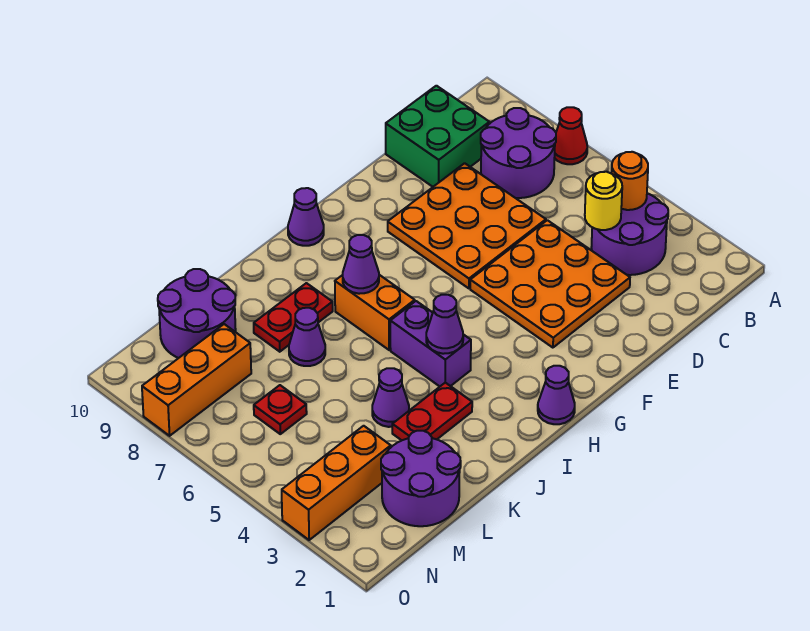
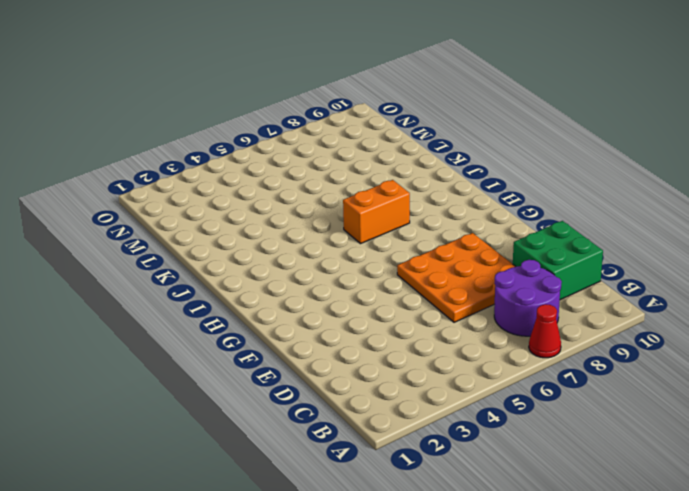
none -> purple round brick B3:C4 level 1
none -> orange plate D3:F5 level 1
none -> purple cone H1 level 1

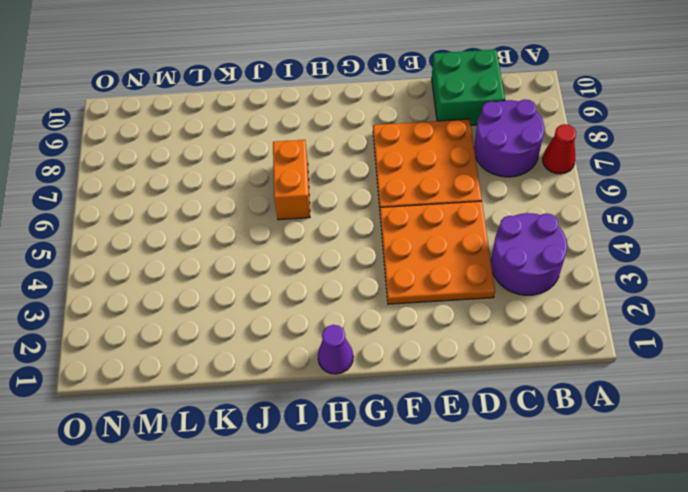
none -> purple cone H10 level 1
none -> purple brick I4:I5 level 1
none -> red plate J3:K3 level 1

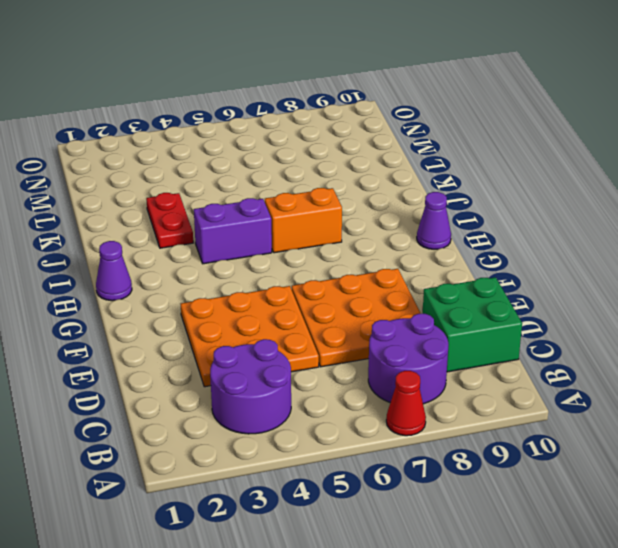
none -> red plate J8:K8 level 1
none -> purple cone K4 level 1
none -> purple cone K7 level 1

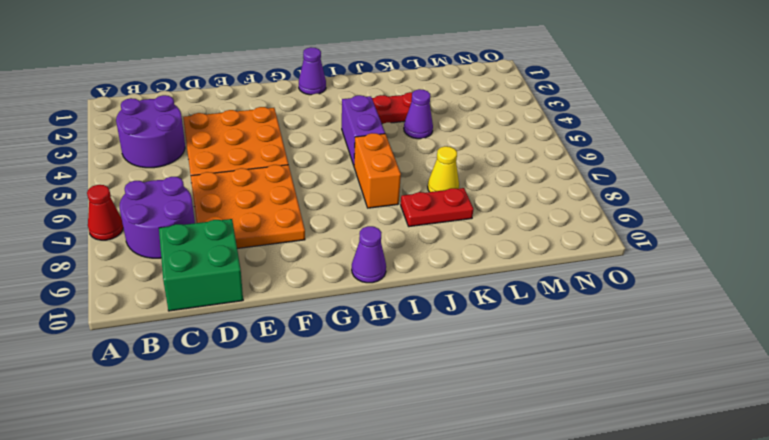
yellow cone K7 level 1 -> purple cone K7 level 1
none -> purple round brick L1:M2 level 1
none -> purple round brick L9:M10 level 1
none -> orange brick M3:O3 level 1

